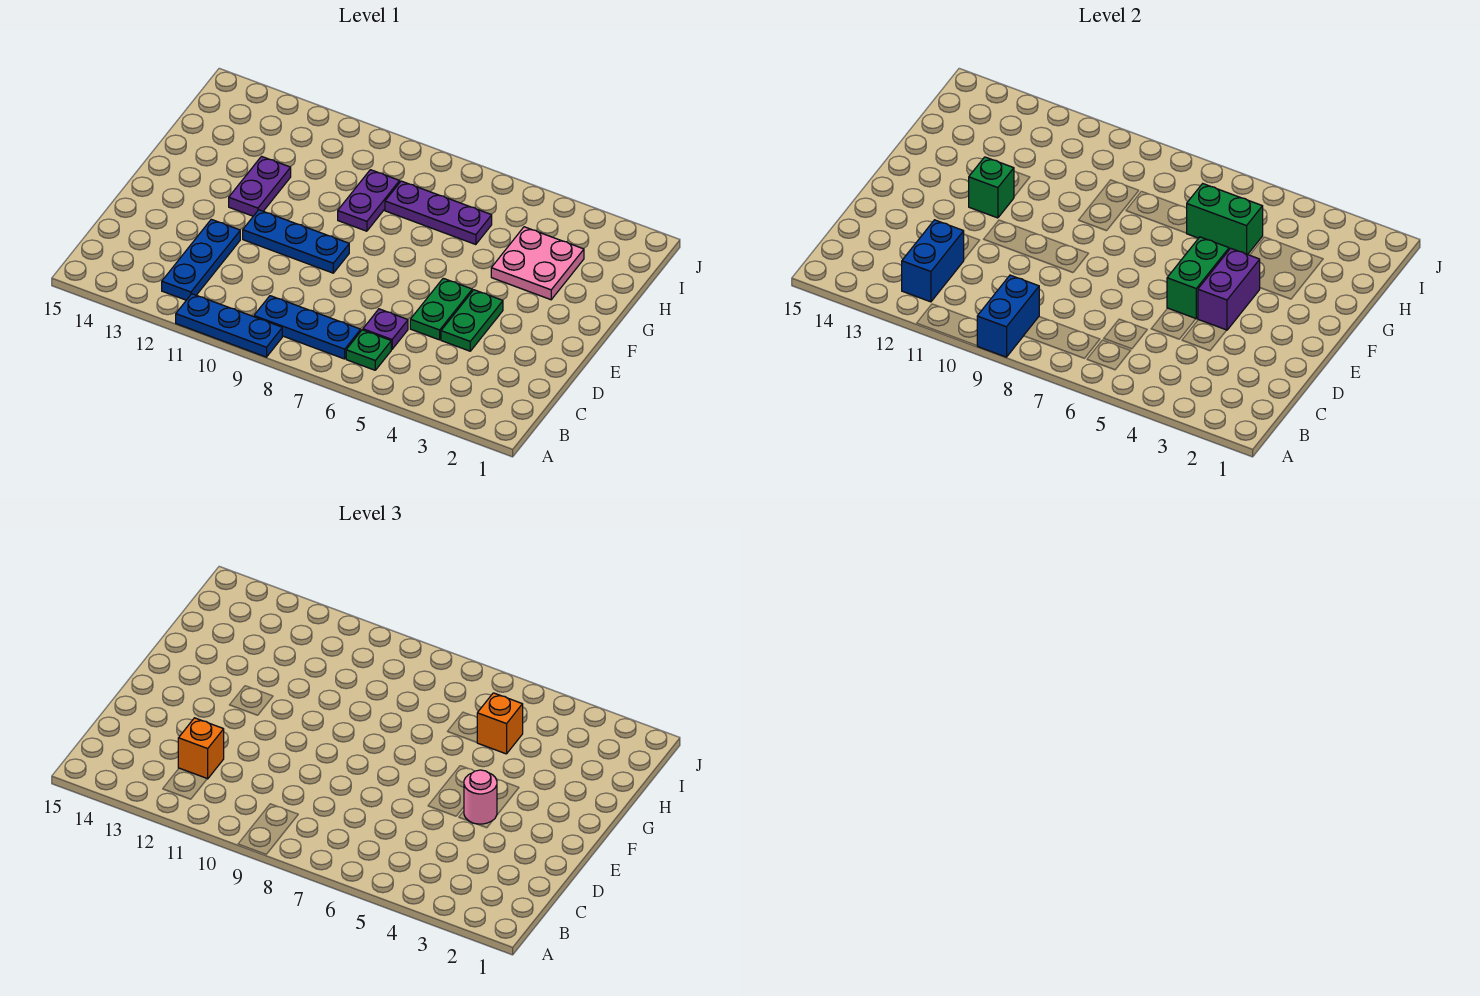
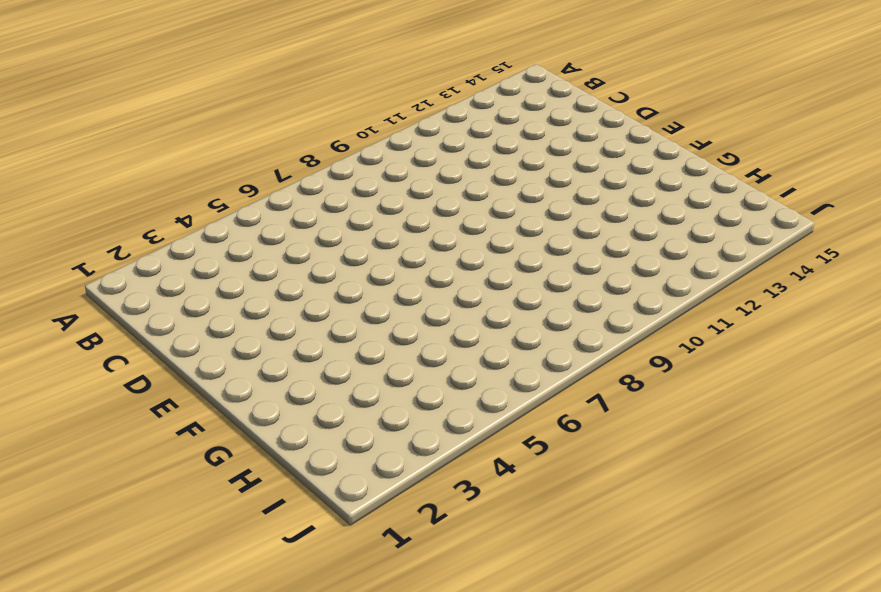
none -> blue plate A9:A11 level 1
none -> green plate B6 level 1
none -> blue plate B7:B9 level 1

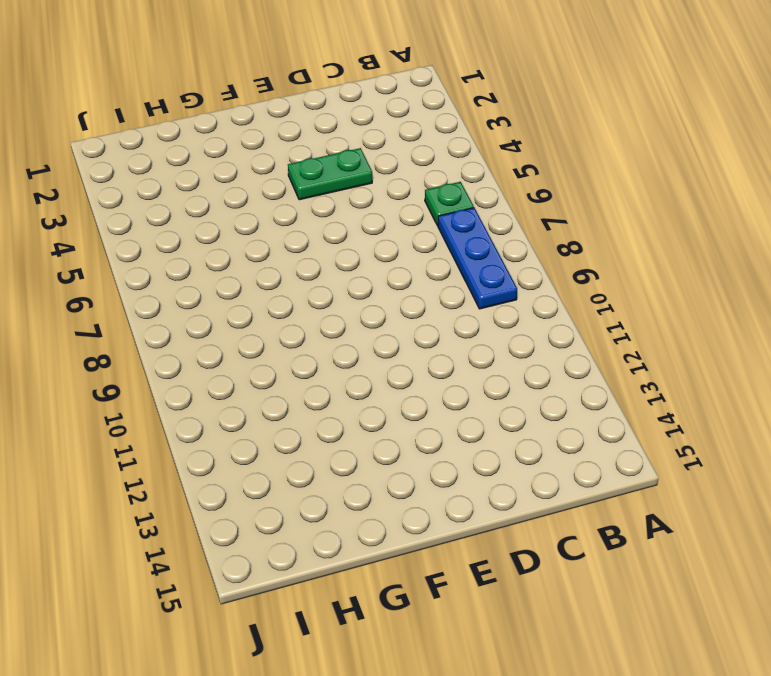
none -> blue plate A9:A11 level 1
none -> blue plate B12:D12 level 1
none -> purple plate C6 level 1

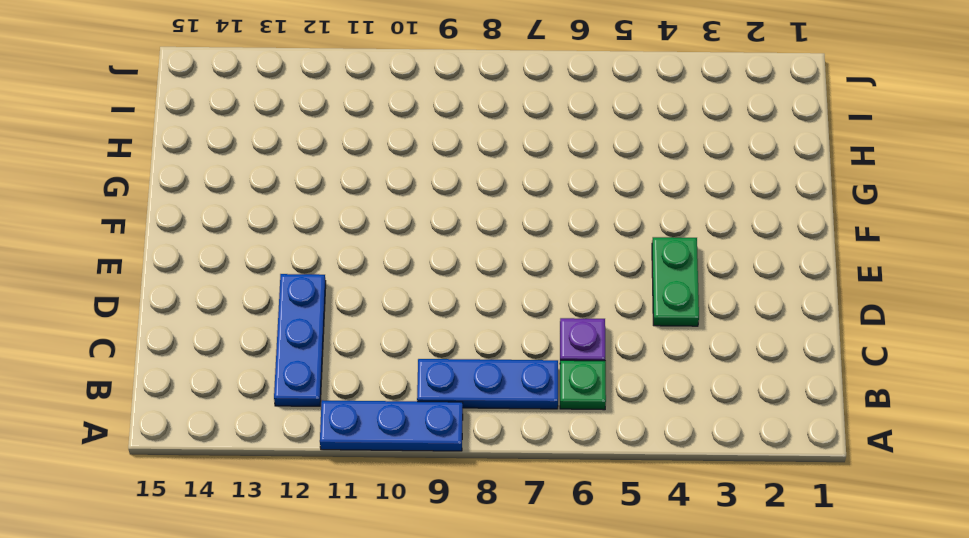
none -> green plate D5:E5 level 1
none -> blue plate E9:E11 level 1
none -> purple plate F12:G12 level 1

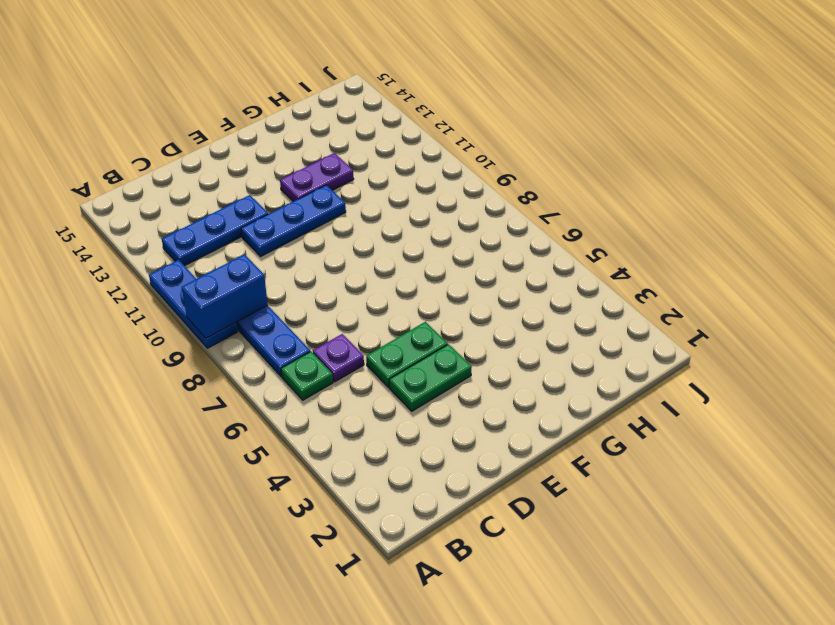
blue plate D11:F11 level 1 -> blue plate E9:E11 level 1
none -> pink plate G3:H4 level 1
none -> purple plate G9:H9 level 1
none -> purple plate H6:H8 level 1

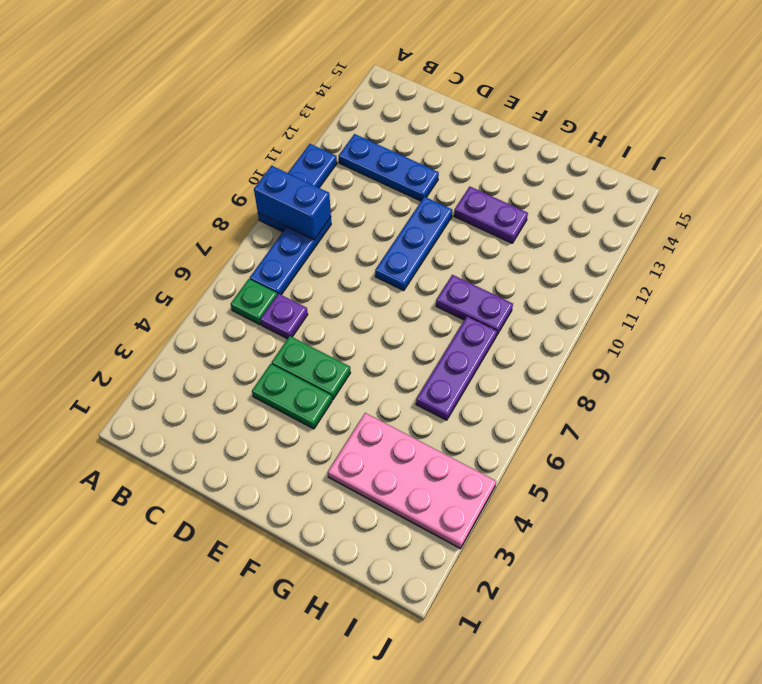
pink plate G3:J4 level 1 -> pink plate G3:H4 level 1
none -> blue brick B12:C12 level 2
none -> purple brick E4:F4 level 2
none -> green brick E5:F5 level 2

